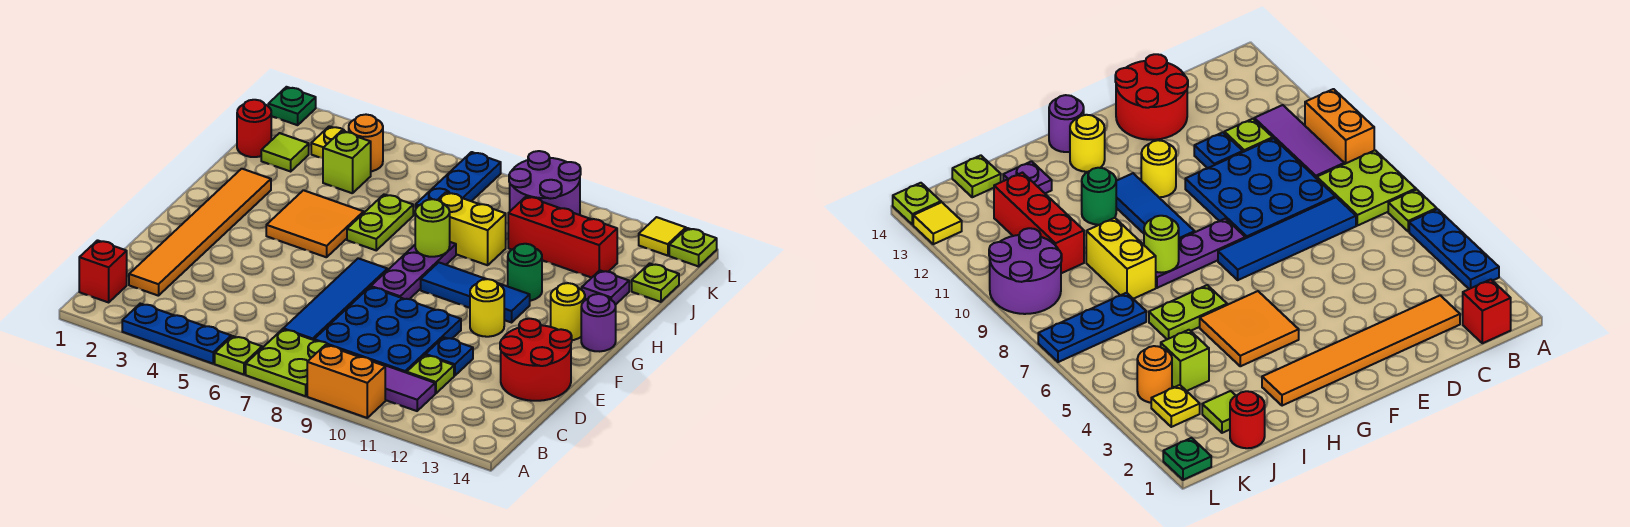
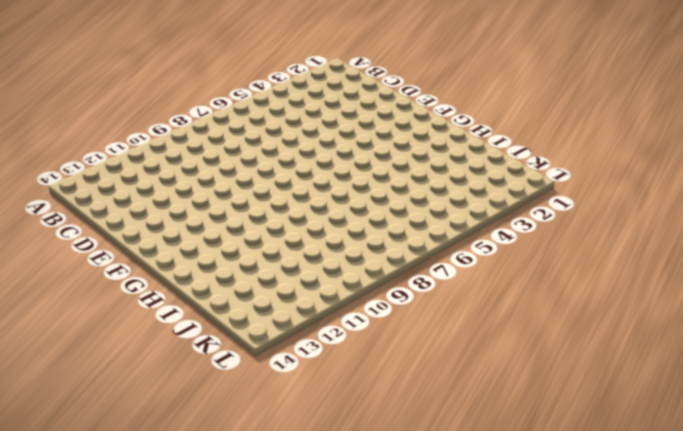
none -> blue plate A3:A5 level 1
none -> lime plate A6 level 1
none -> lime plate A7:B8 level 1
none -> orange brick A9:A10 level 1

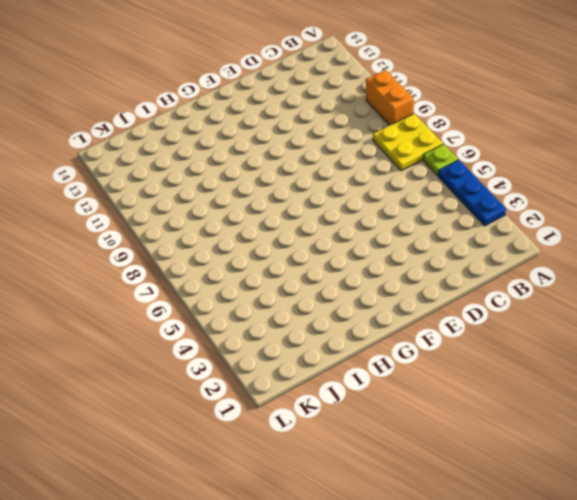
yellow plate A7:B8 level 1 -> lime plate A7:B8 level 1
none -> red brick B1 level 1
none -> purple tile B9:B11 level 1
none -> orange tile C2:H2 level 1
none -> blue tile C7:F7 level 1

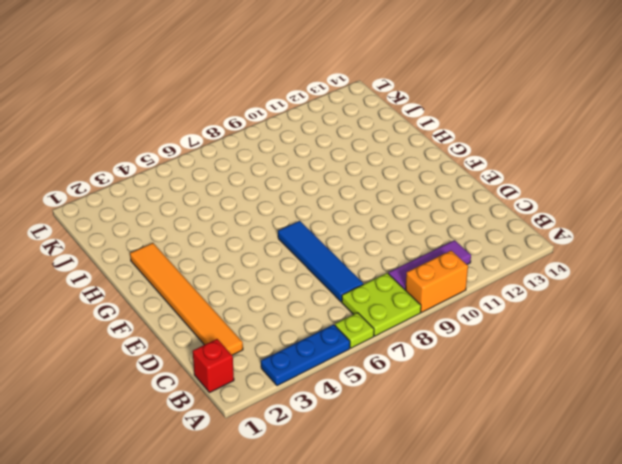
none -> blue plate C8:E10 level 1
none -> lime plate C11 level 1
none -> blue plate D11 level 1
none -> red round brick D13:E14 level 1

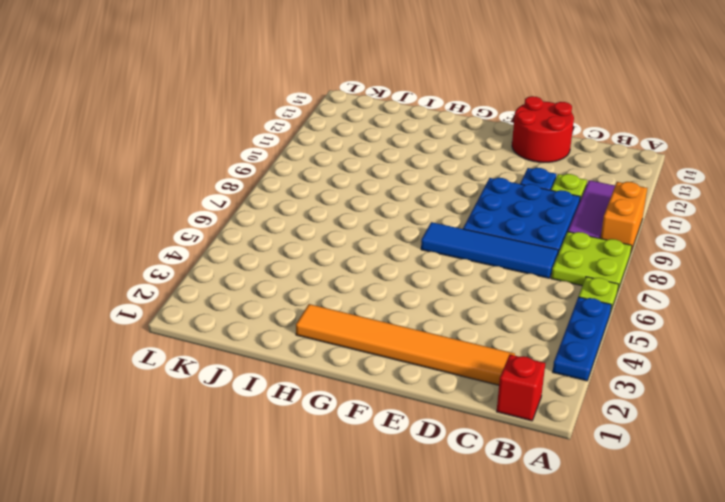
none -> purple plate F8:H8 level 1
none -> yellow round brick F11 level 1
none -> orange tile G4:H5 level 1
none -> blue tile G9:G11 level 1

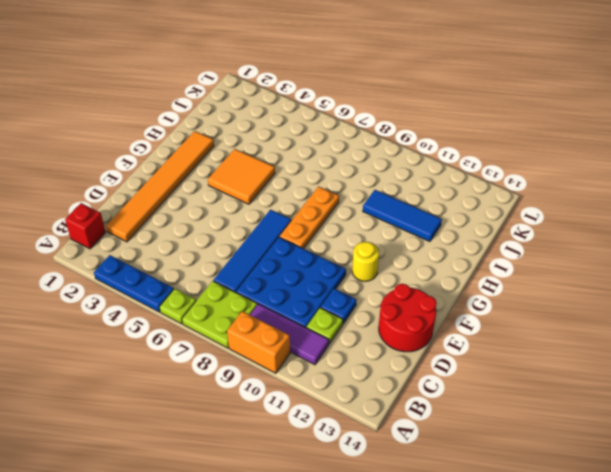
orange plate F8:H8 level 1 -> purple plate F8:H8 level 1
blue tile I10:I12 level 1 -> blue tile G9:G11 level 1
none -> yellow round brick G13 level 1
none -> purple round brick G14 level 1
none -> lime plate H6:I6 level 1
none -> green round brick H11 level 1

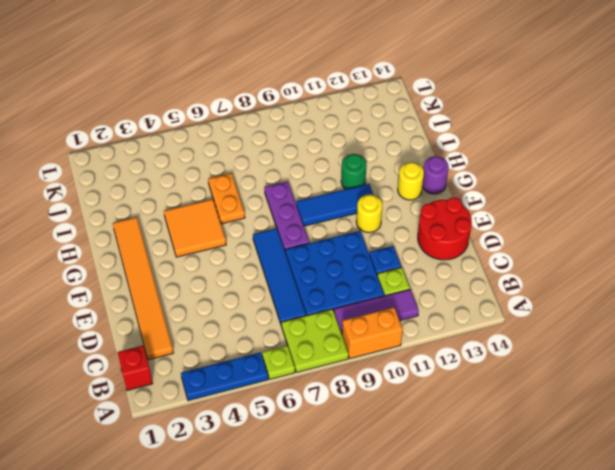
orange plate H6:I6 level 1 -> lime plate H6:I6 level 1
none -> yellow brick I8:I9 level 1
none -> purple plate I13 level 1
none -> red round brick J1 level 1
none -> lime tile J2 level 1

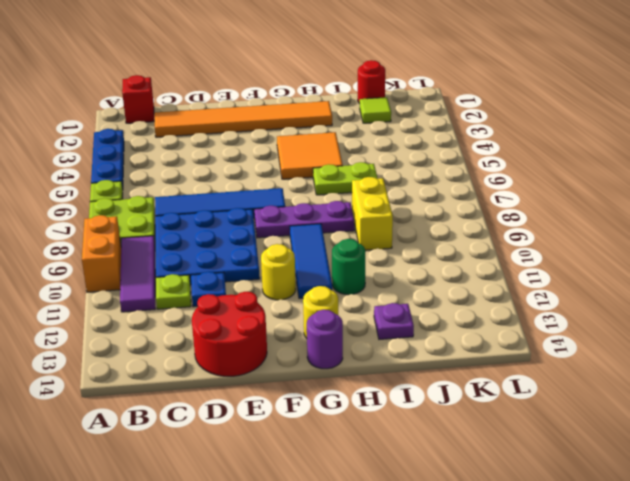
none -> lime brick J4 level 1
none -> blue plate J7:L7 level 1
none -> red brick J10:J12 level 1
none -> lime plate J14 level 1

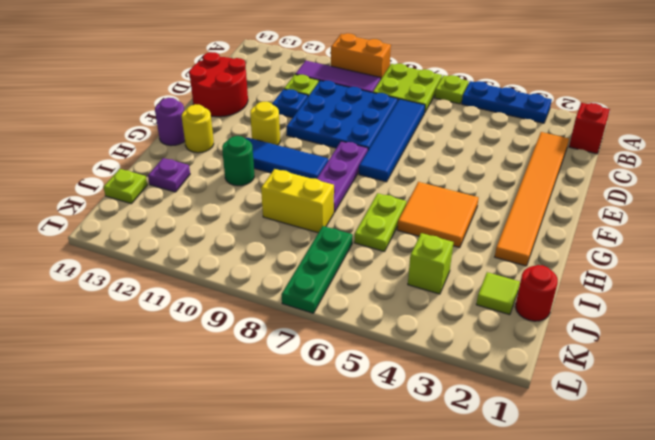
green plate J7:L7 level 1 -> blue plate J7:L7 level 1
none -> red brick J10:J12 level 1
none -> yellow plate K3 level 1
none -> orange round brick K4 level 1
none -> purple round brick K9:L10 level 1

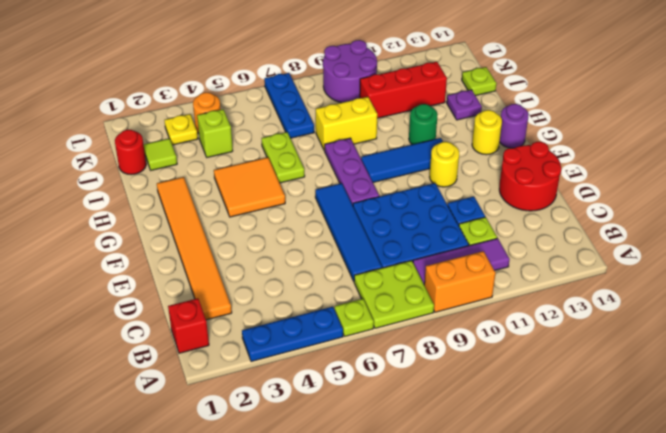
none -> green plate L1 level 1
none -> yellow tile L13 level 1
none -> lime plate L14 level 1
none -> lime round brick H8 level 2

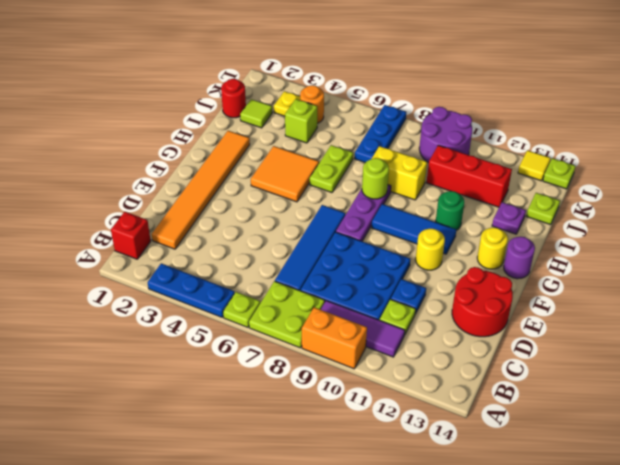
none -> green plate L1 level 1

